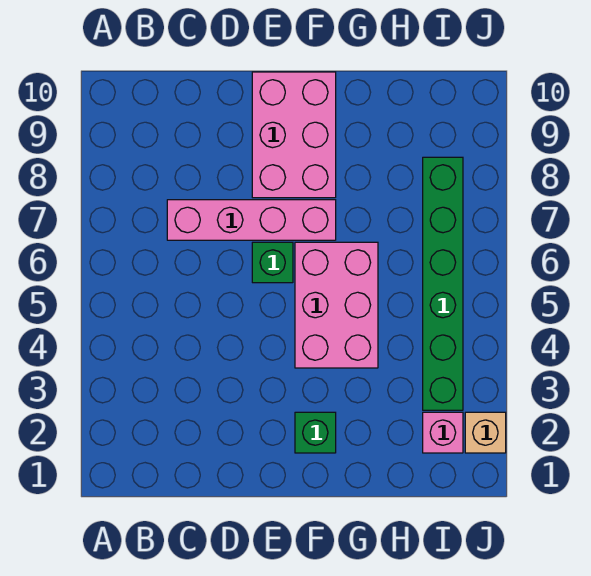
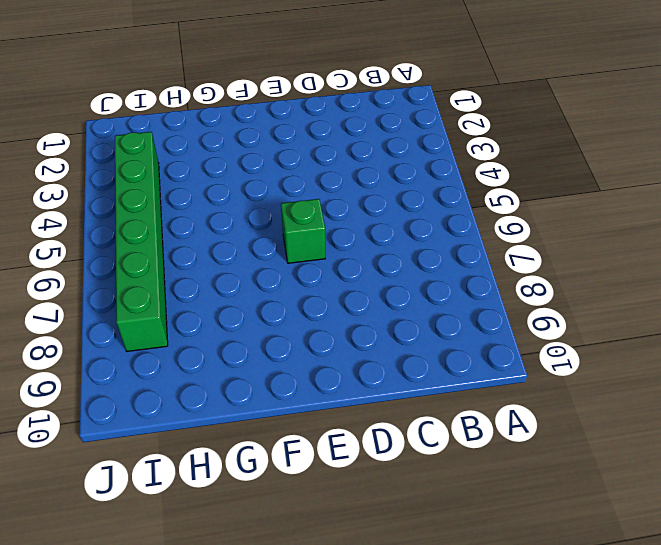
none -> pink brick C7:F7 level 1
none -> pink brick E8:F10 level 1

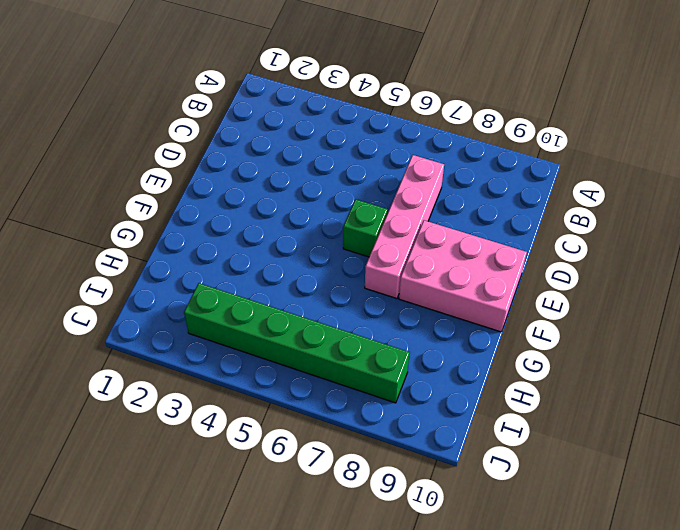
none -> green brick F2 level 1
none -> pink brick F4:G6 level 1

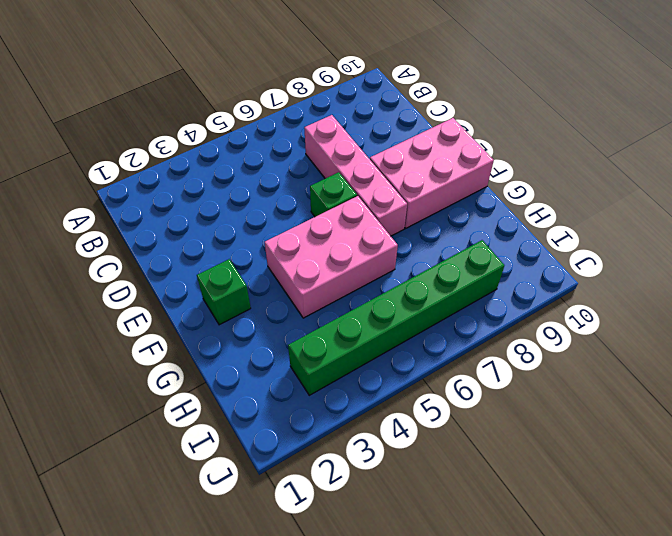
none -> pink brick I2 level 1
none -> tan brick J2 level 1

